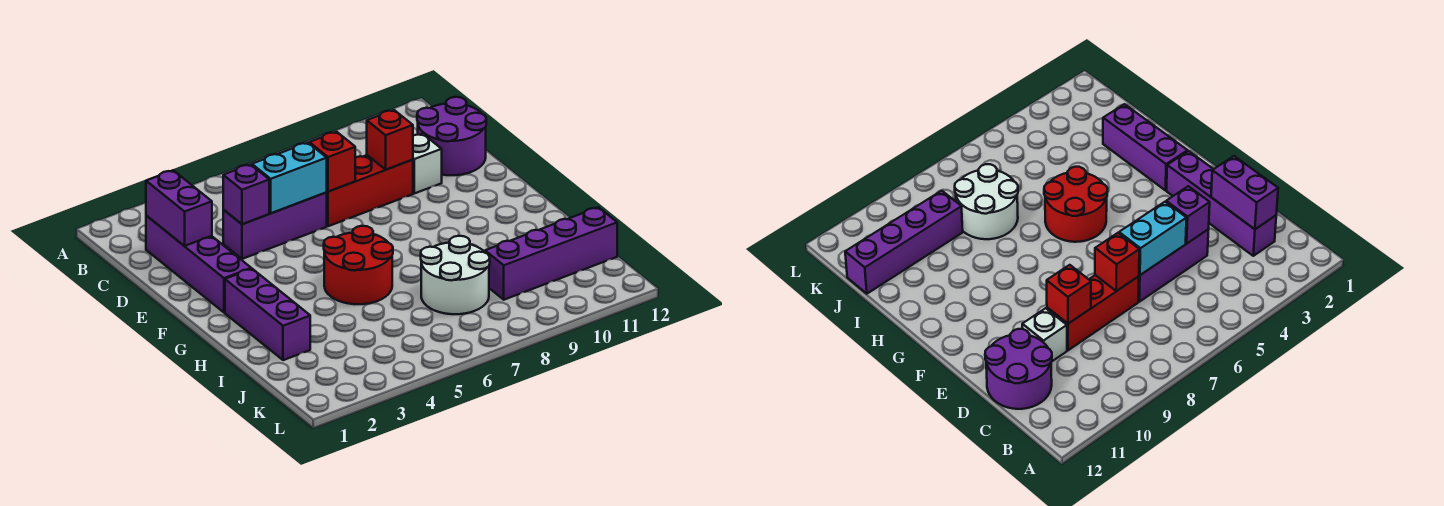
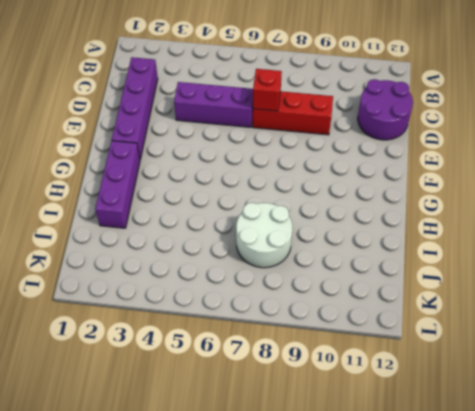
none -> white brick D10 level 1
none -> red round brick G5:H6 level 1
none -> purple brick J9:J12 level 1

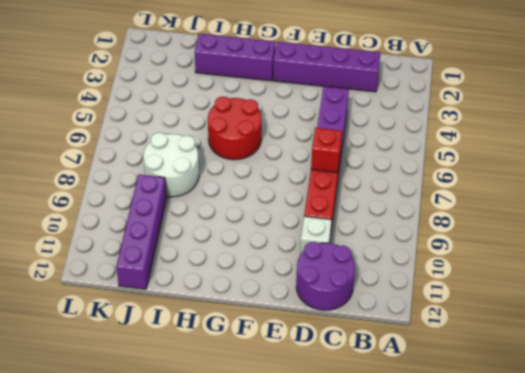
none -> purple brick C2:D2 level 2
none -> purple brick D4 level 2
none -> cyan brick D5:D6 level 2

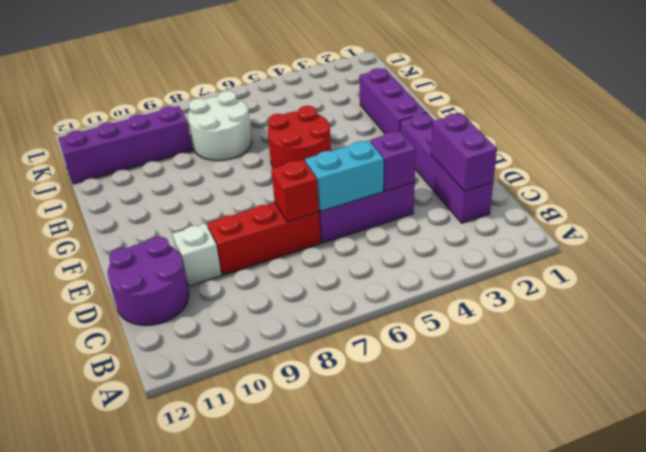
none -> red brick D9 level 2

